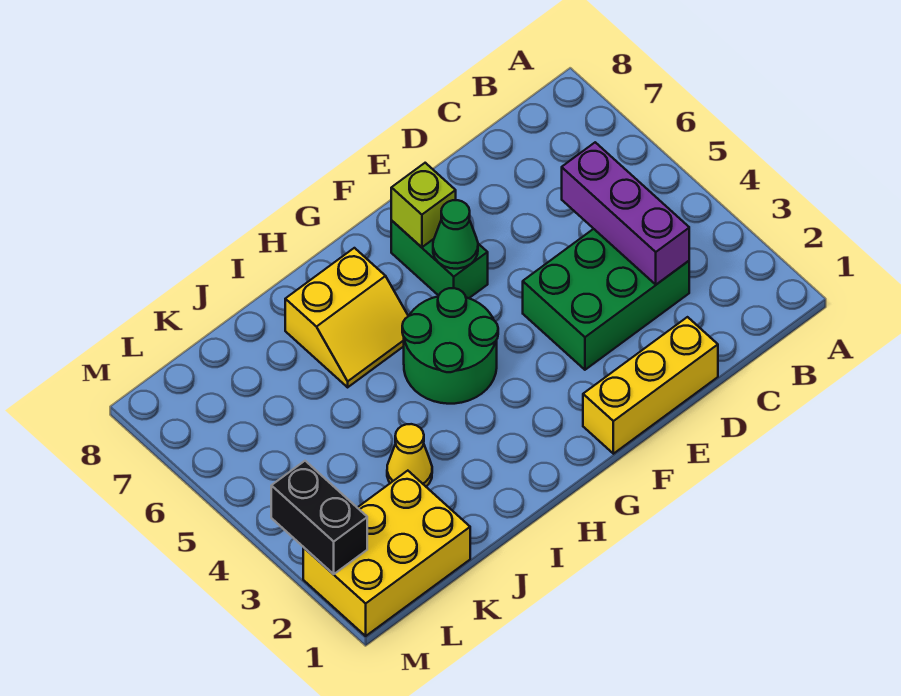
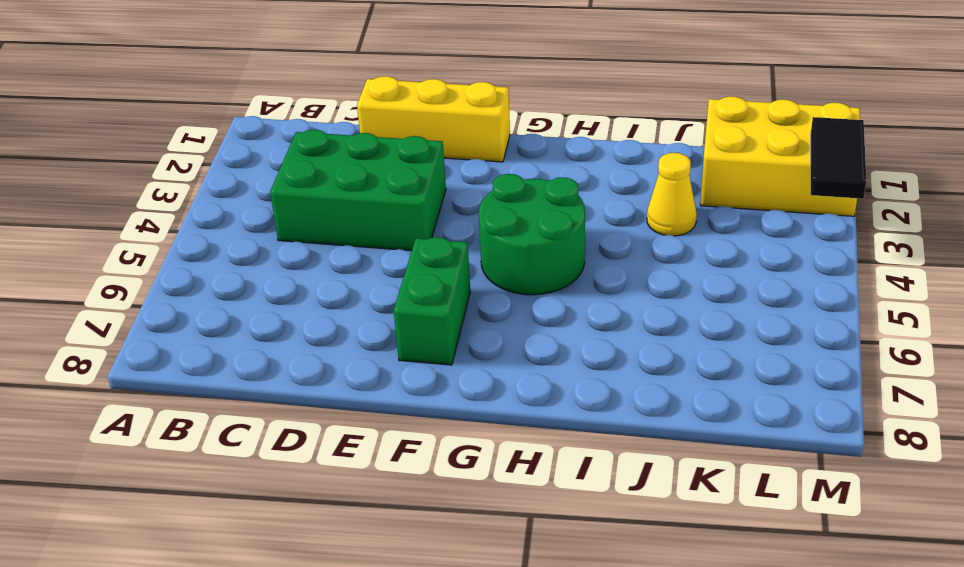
black tile M2:M3 level 2 -> black brick M2:M3 level 2
none -> yellow slope H6:I7 level 1 top 7
none -> purple brick C3:C5 level 2

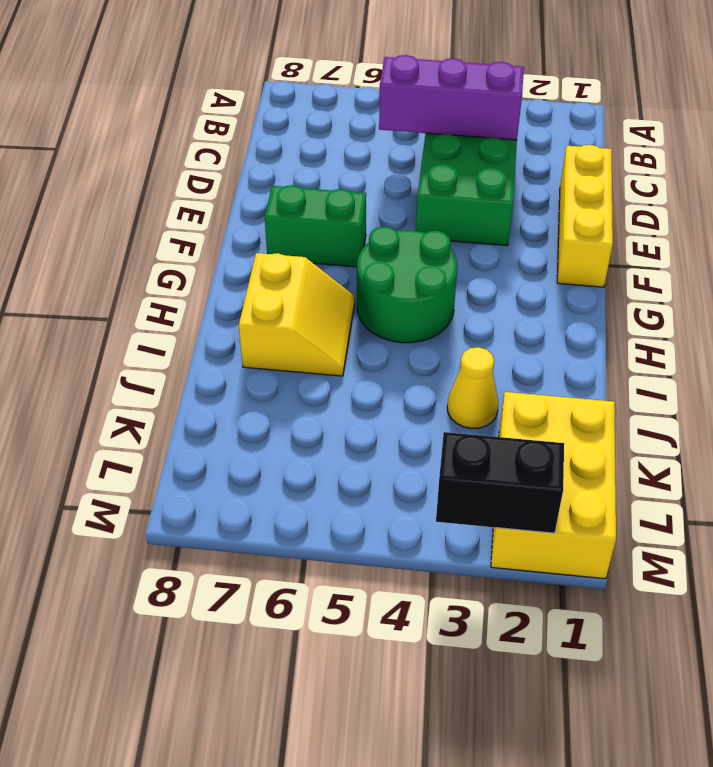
none -> green cone F6 level 2
none -> lime brick F7 level 2

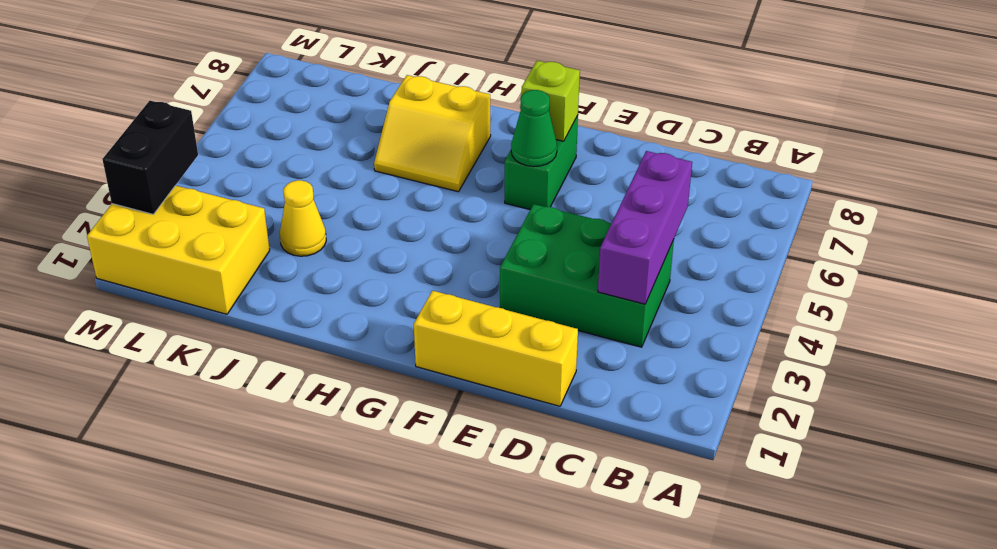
none -> green round brick G4:H5 level 1

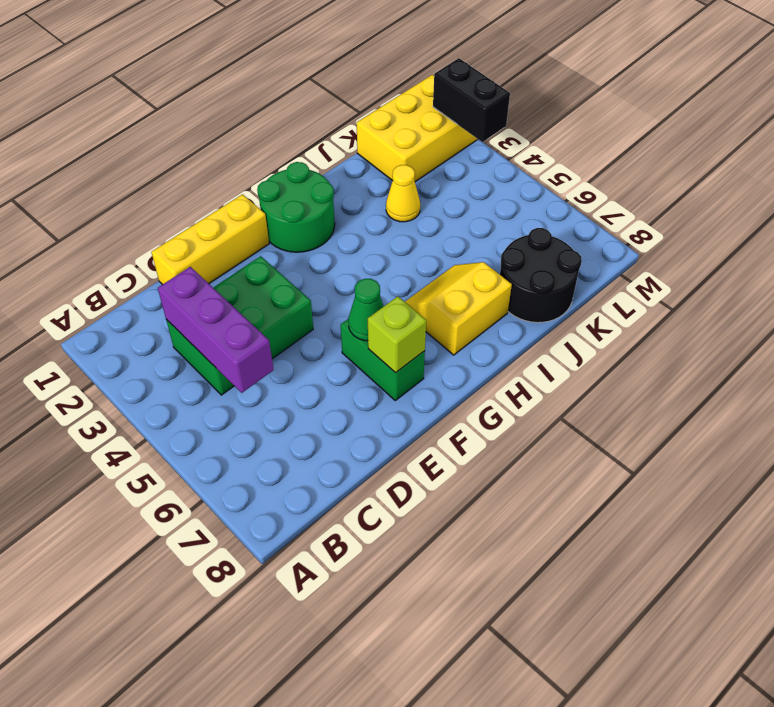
green round brick G1:H2 level 1 -> green round brick G4:H5 level 1
black round brick J7:K8 level 1 -> none

